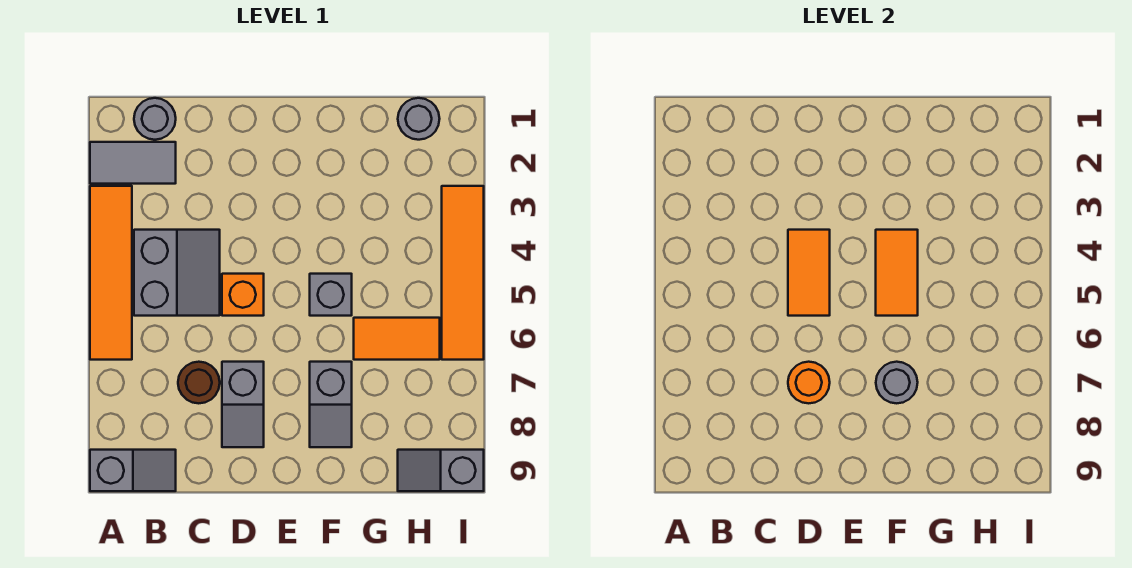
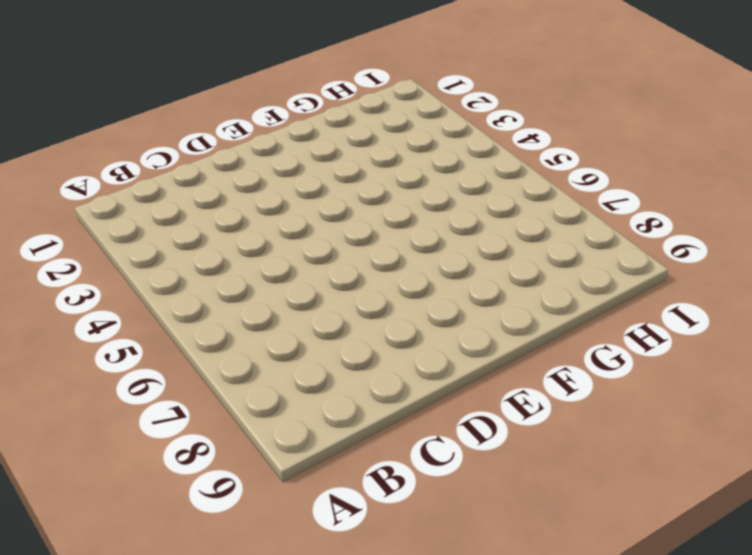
none -> grey tile A2:B2 level 1
none -> orange tile A3:A6 level 1
none -> grey slope A9:B9 level 1 top A

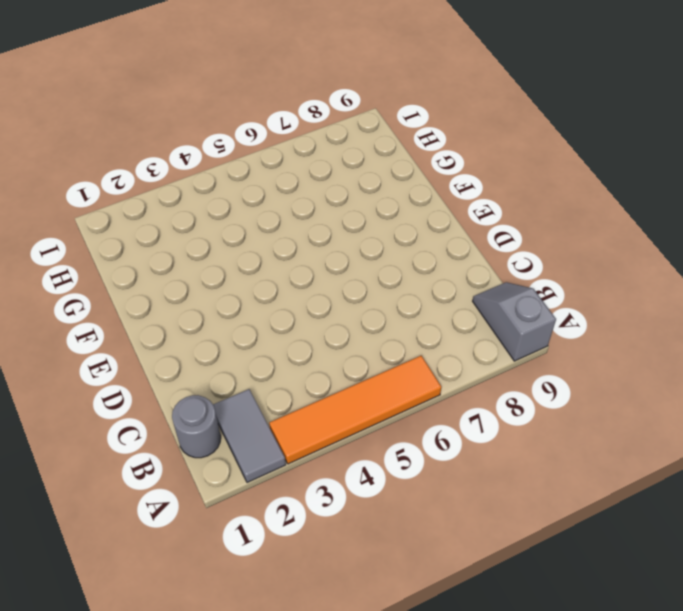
none -> grey slope B4:C5 level 1 top B
none -> brown round brick C7 level 1
none -> orange brick D5 level 1

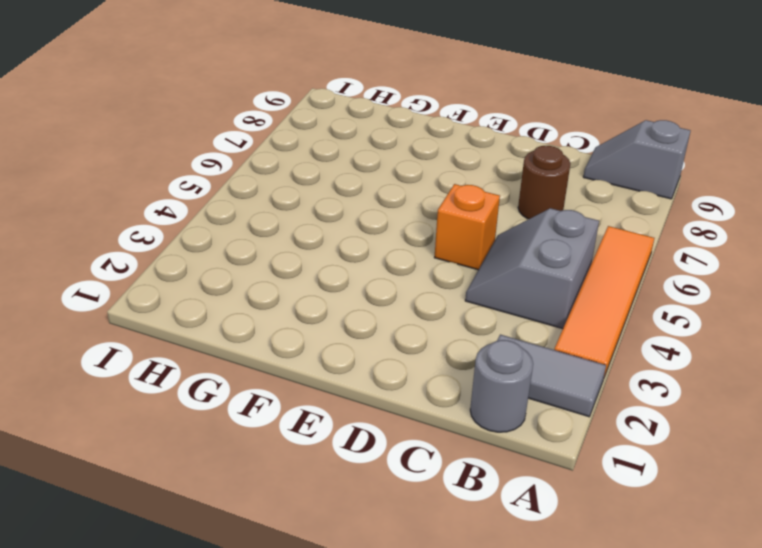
none -> grey slope D7:D8 level 1 top 7
none -> grey brick F5 level 1
none -> grey slope F7:F8 level 1 top 7

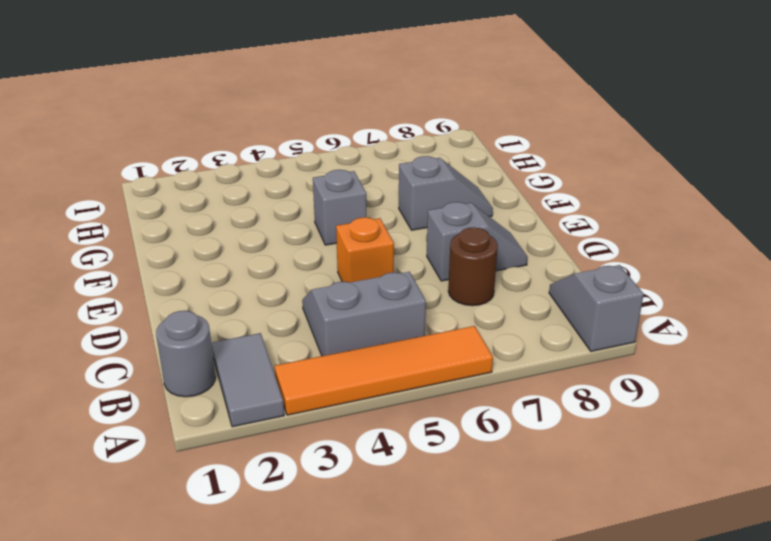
none -> orange tile G6:H6 level 1
none -> grey round brick H1 level 1
none -> grey slope H9:I9 level 1 top I

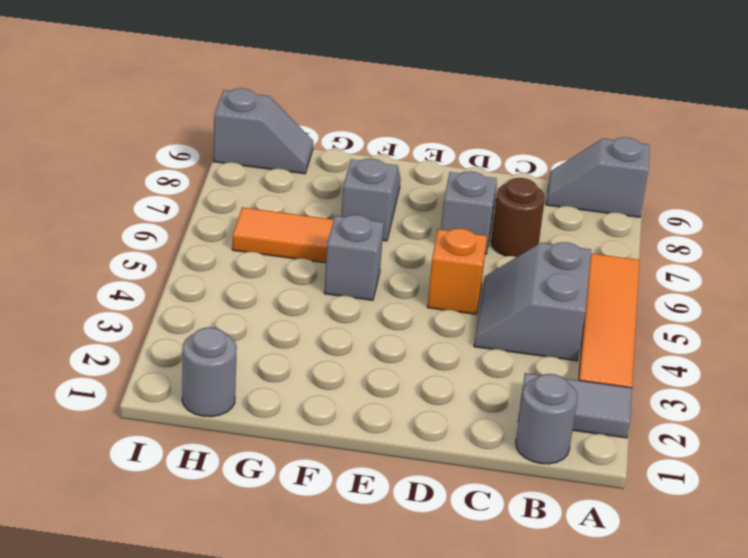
none -> orange tile I3:I6 level 1
none -> orange tile D4:D5 level 2
none -> orange round brick D7 level 2

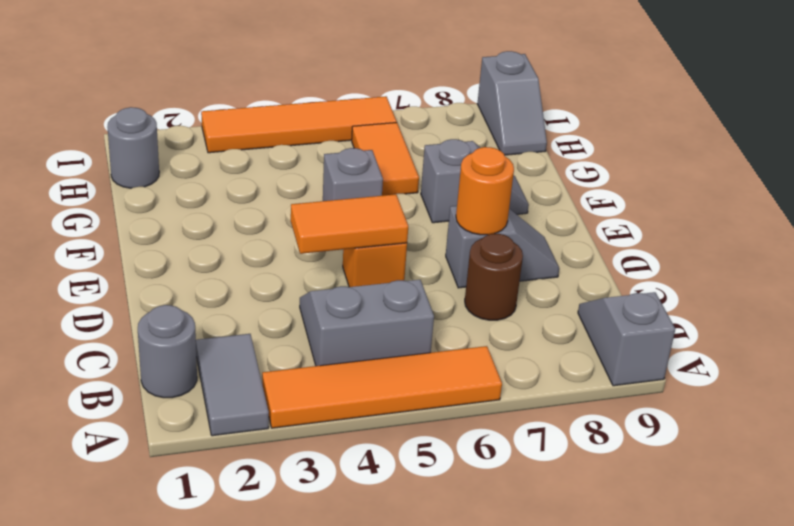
none -> orange tile F4:F5 level 2
none -> grey round brick F7 level 2

